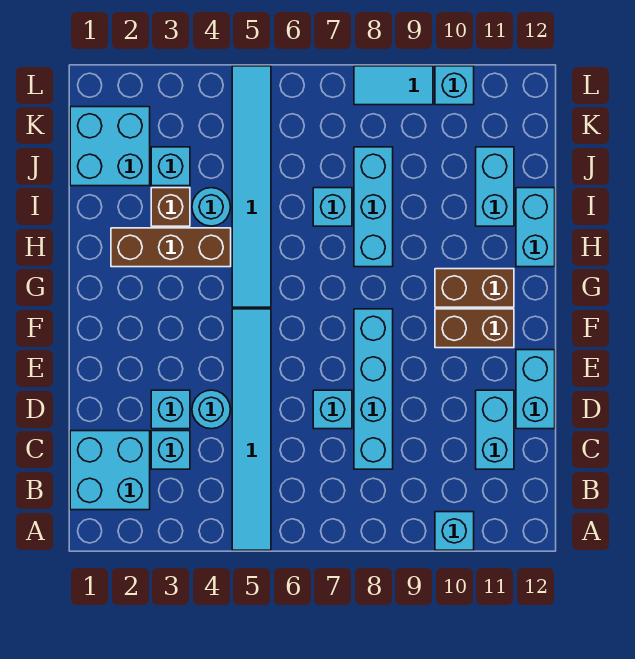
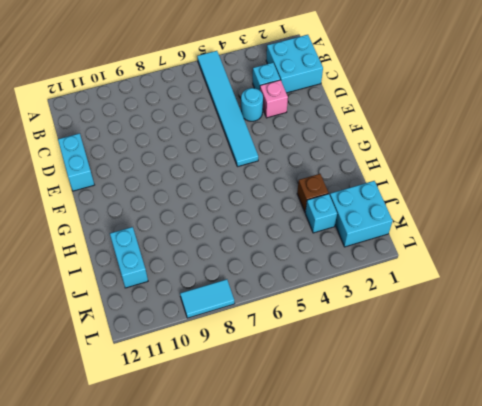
pink brick D3 level 1 -> cyan brick D3 level 1
none -> cyan brick A10 level 1
none -> cyan brick C8:F8 level 1
none -> cyan brick C11:D11 level 1

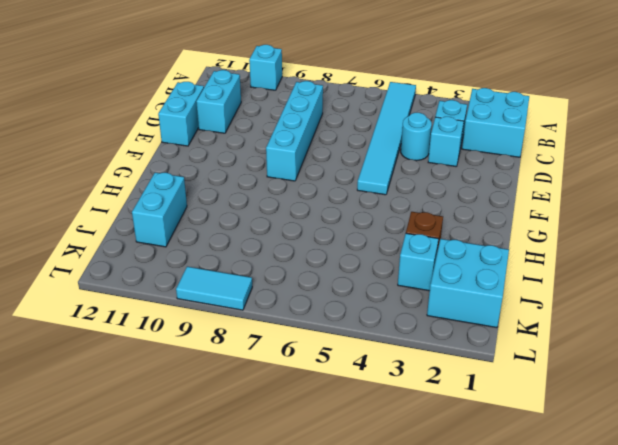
none -> cyan brick D7 level 1
none -> brown brick F10:F11 level 1
none -> cyan tile G5:L5 level 1

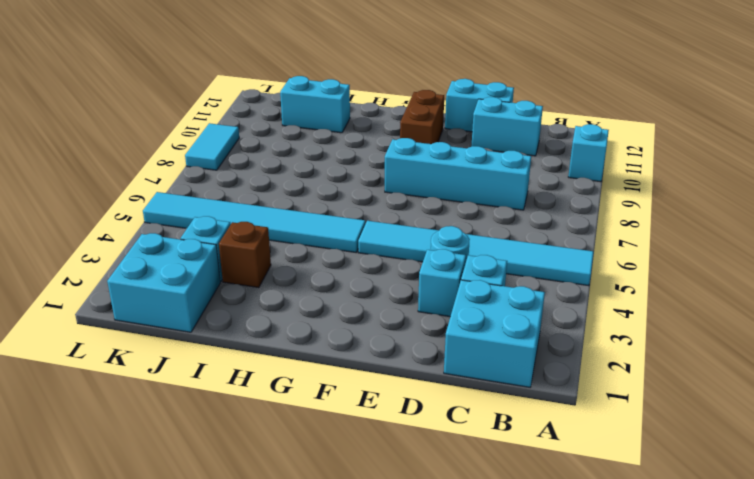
none -> cyan brick D7 level 1
none -> brown brick G10:G11 level 1
none -> brown brick H2:H4 level 1

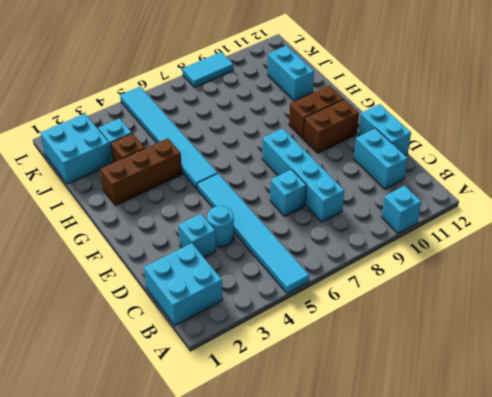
none -> cyan brick C3 level 1
none -> cyan brick H8:J8 level 1
none -> cyan brick H12:I12 level 1

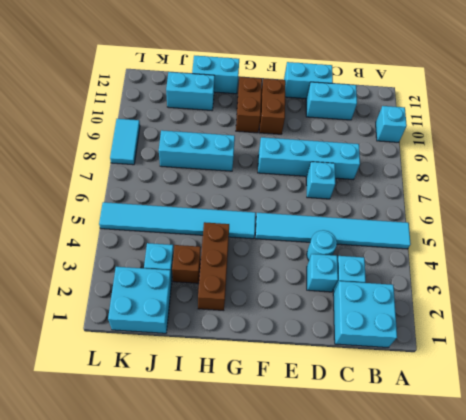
none -> cyan round brick I4 level 1
none -> cyan brick I7 level 1
none -> cyan brick L10 level 1

